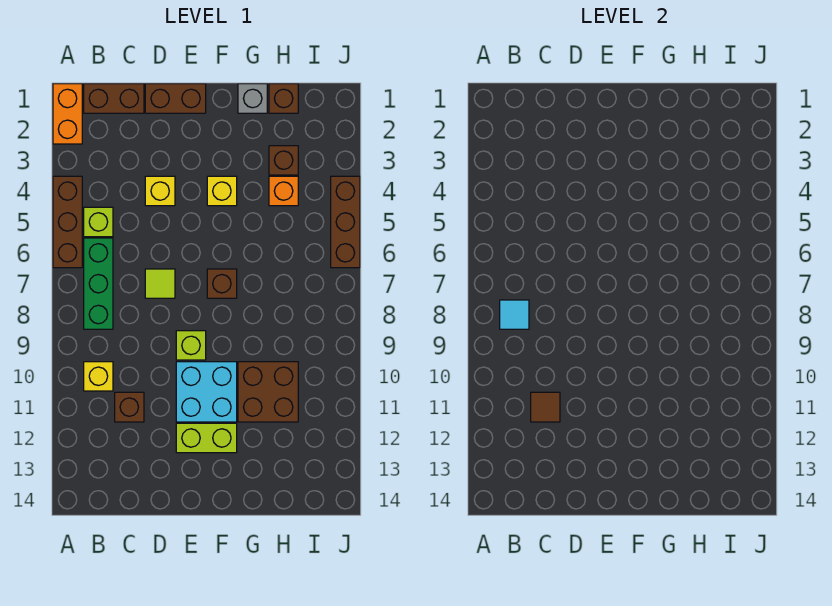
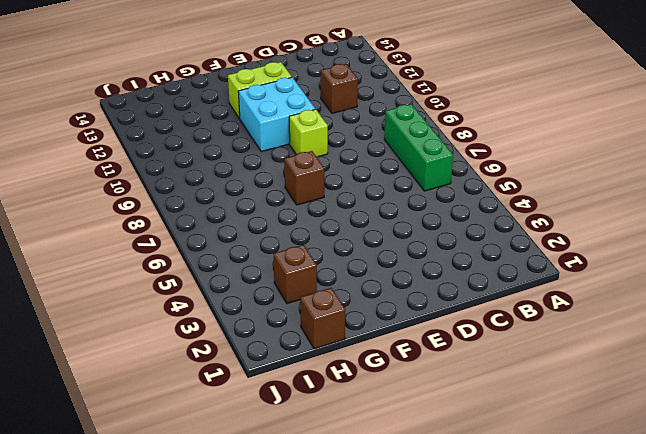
none -> orange brick A1:A2 level 1
none -> brown brick A4:A6 level 1
none -> brown brick B1:C1 level 1

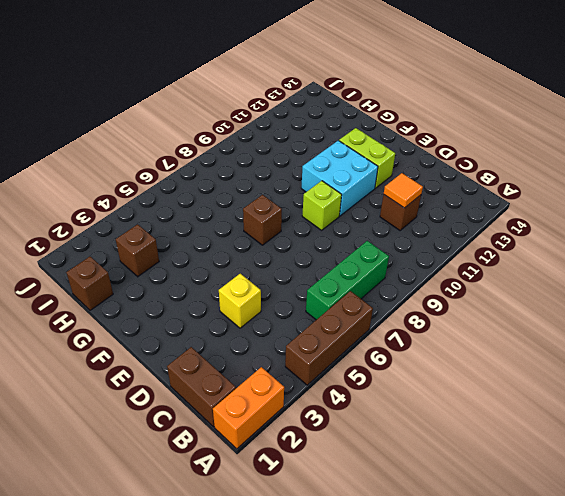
orange tile C11 level 2 -> brown tile C11 level 2
none -> lime brick B5 level 1
none -> yellow brick B10 level 1
none -> brown brick D1:E1 level 1

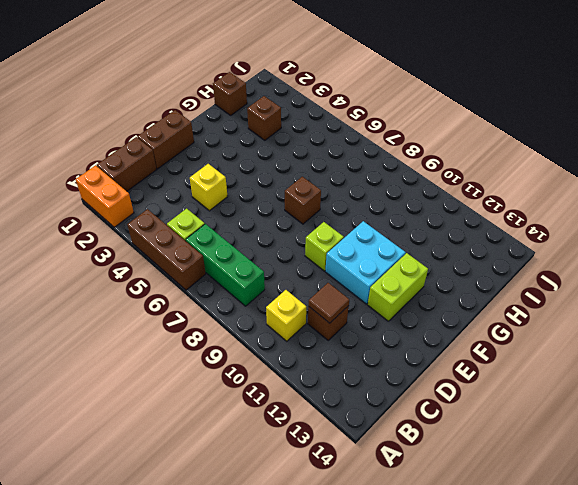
none -> lime tile D7 level 1
none -> yellow brick F4 level 1
none -> grey brick G1 level 1

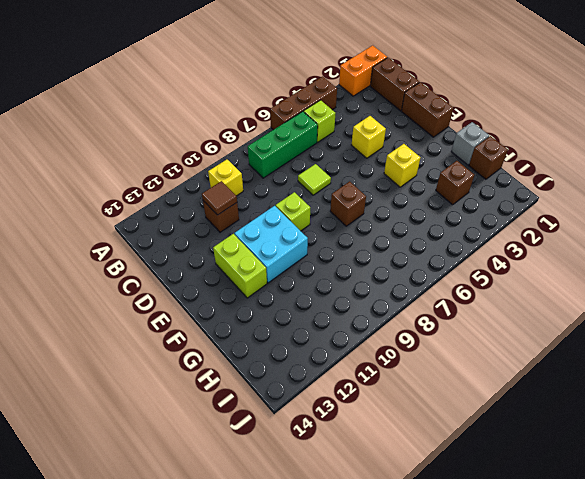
none -> brown brick G10:H11 level 1
none -> orange brick H4 level 1
none -> brown brick J4:J6 level 1

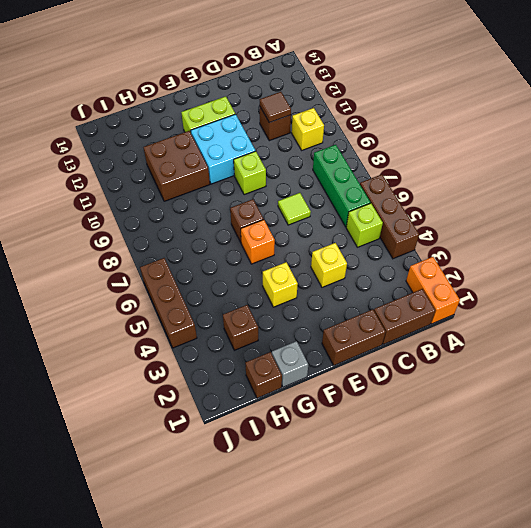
orange brick F6 level 1 -> orange brick H4 level 1
none -> cyan tile B8 level 2

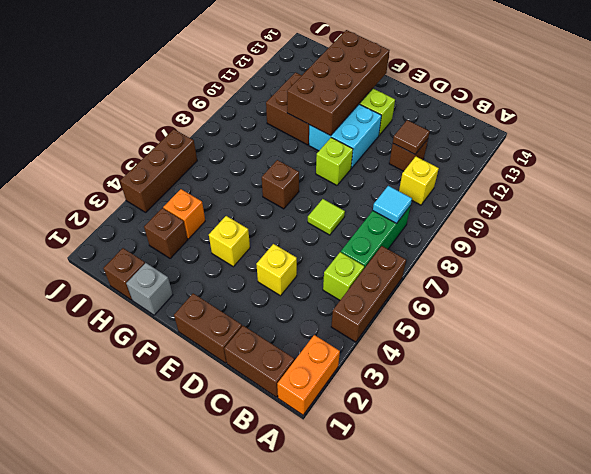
brown brick F10:G13 level 2 -> none

